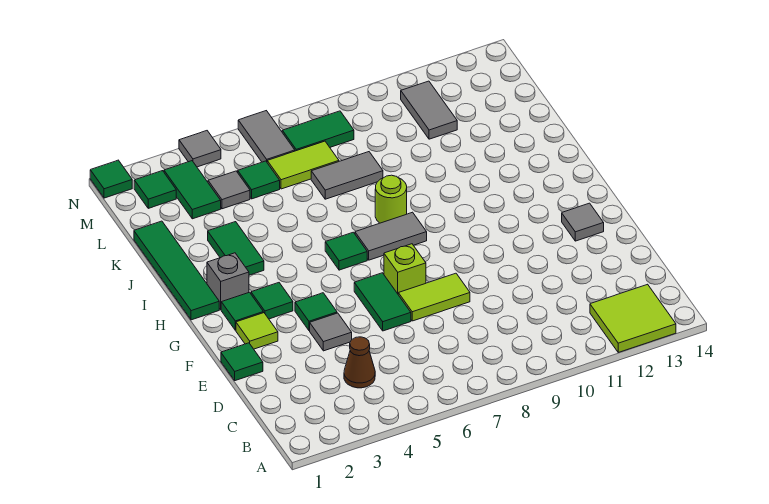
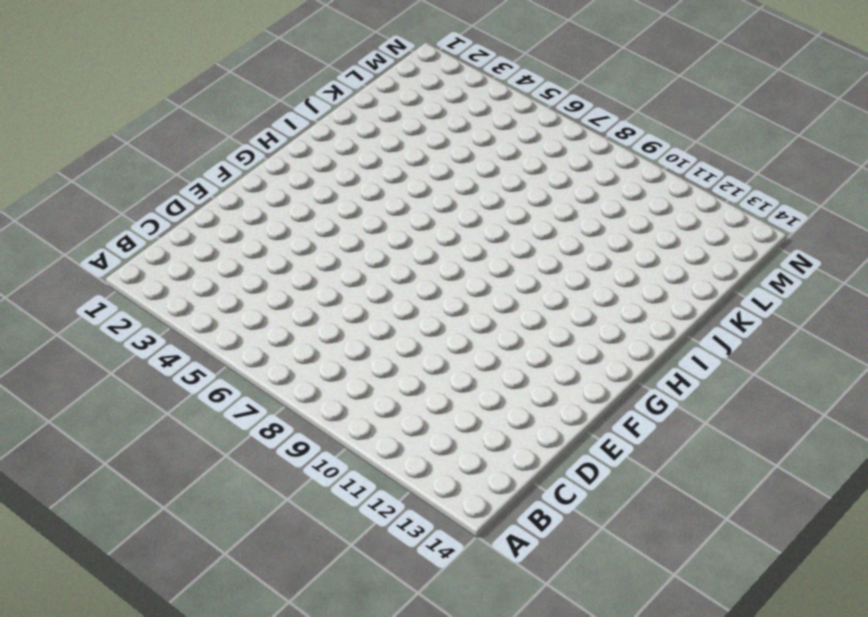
none -> lime tile A12:B13 level 1
none -> brown cone C4 level 1
none -> green tile E1 level 1

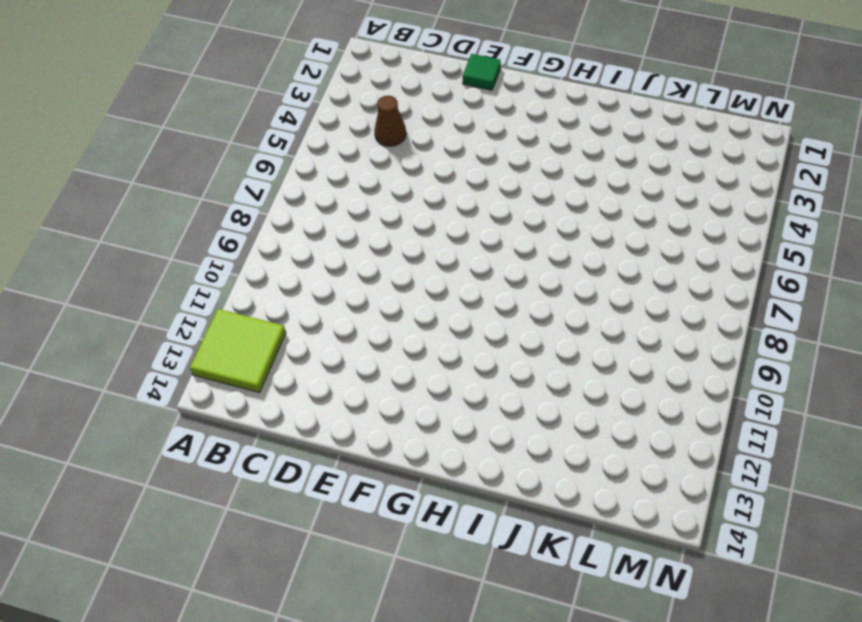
none -> grey tile E4 level 1
none -> green tile E6:F6 level 1
none -> lime tile E7:E8 level 1

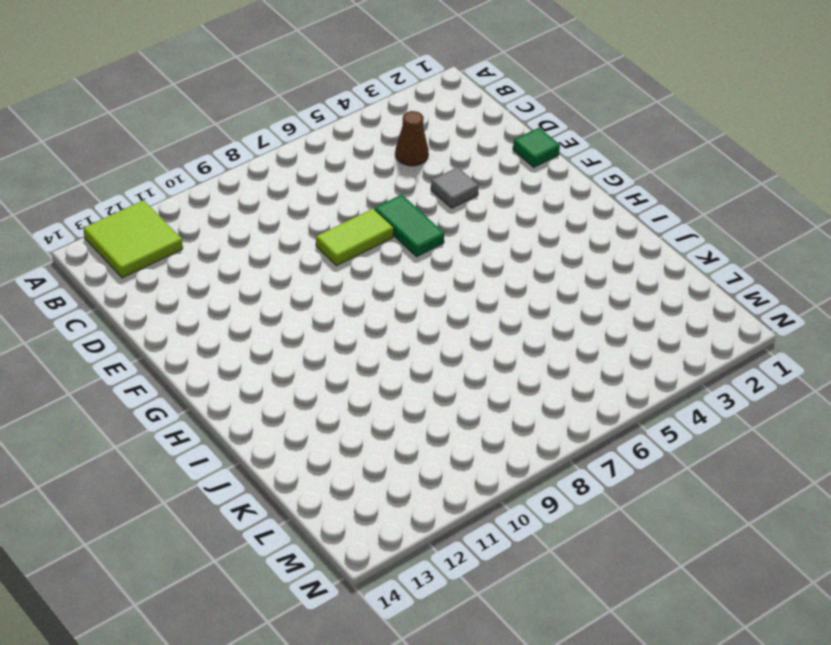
none -> lime tile F2 level 1
none -> green tile F4 level 1
none -> lime brick F7 level 1

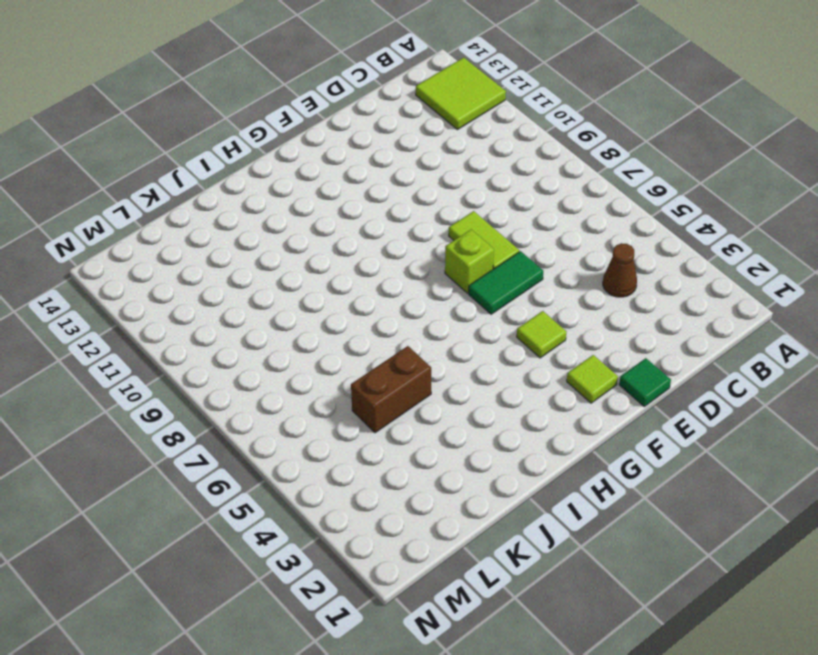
lime tile F4 level 1 -> green tile F4 level 1
brown brick J5:K5 level 1 -> none
none -> grey tile E4 level 1
none -> grey tile F13 level 1
none -> green tile G2 level 1

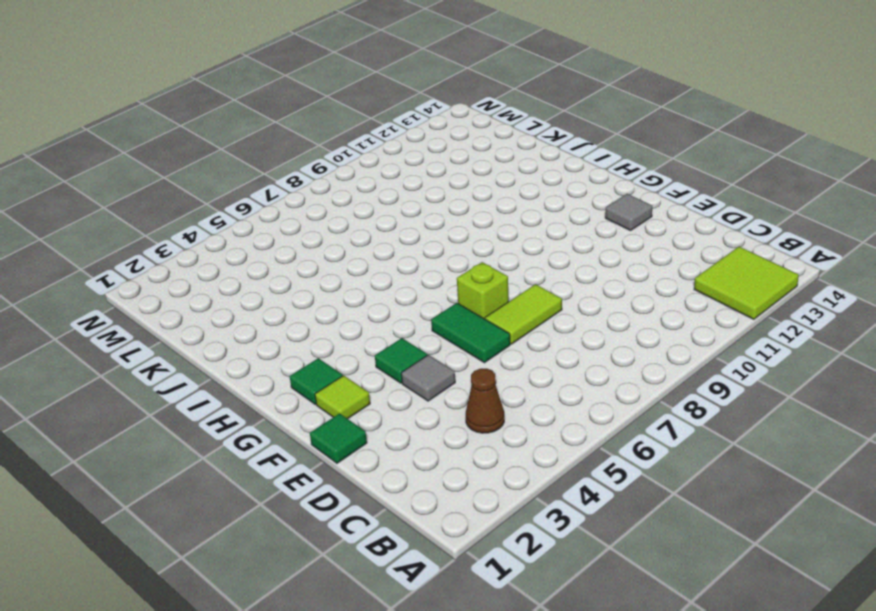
none -> green tile G3 level 1
none -> green tile H1:K1 level 1
none -> grey brick H2 level 1

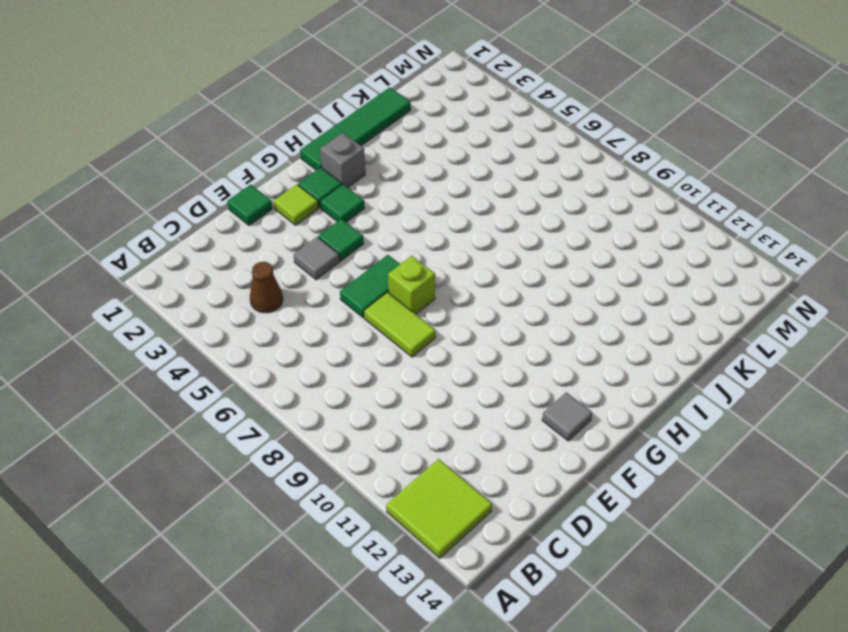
none -> green tile H6 level 1
none -> grey tile H7:H8 level 1
none -> green tile I3:J3 level 1

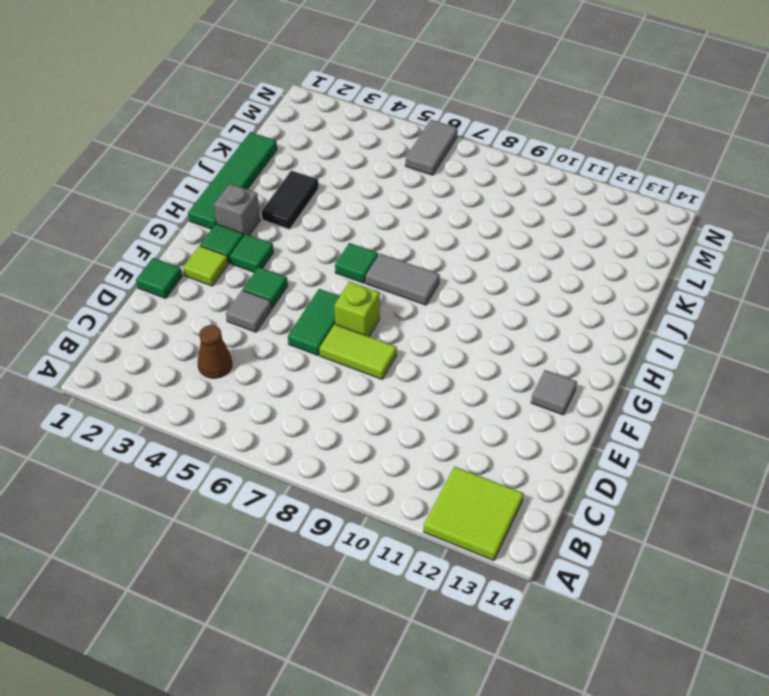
black tile I3:J3 level 1 -> green tile I3:J3 level 1
none -> lime round brick I8 level 1
none -> grey tile K7:K8 level 1
none -> green tile L3:M3 level 1

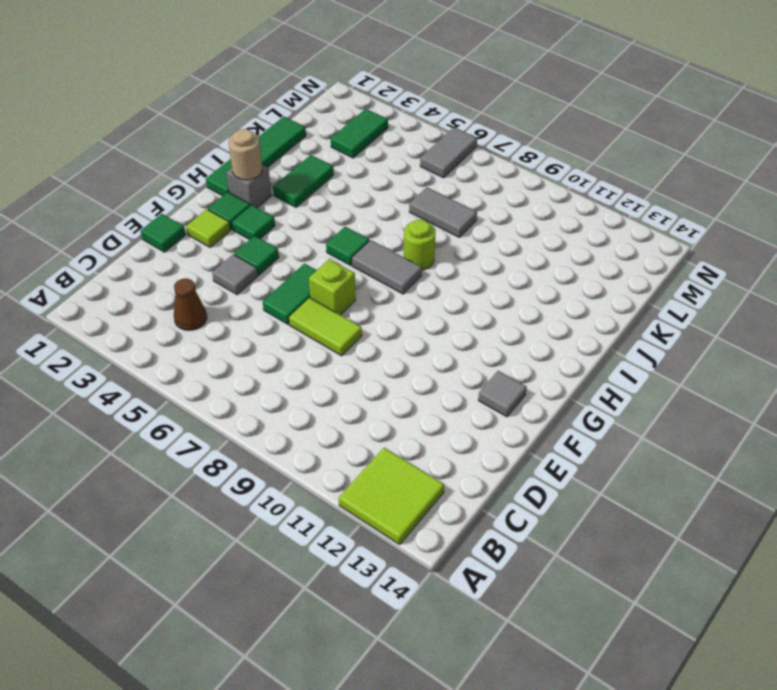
tan round brick H2 level 2 -> none
none -> grey tile L4 level 1
none -> green tile L5 level 1
none -> lime tile L6:L7 level 1

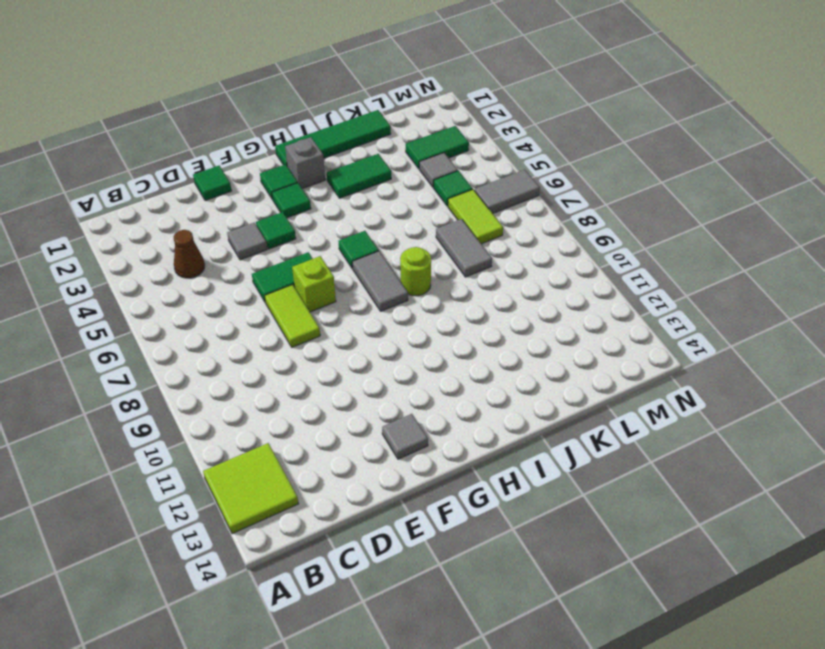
none -> lime tile F2 level 1
none -> grey tile L11:M11 level 1
none -> green tile M2 level 1

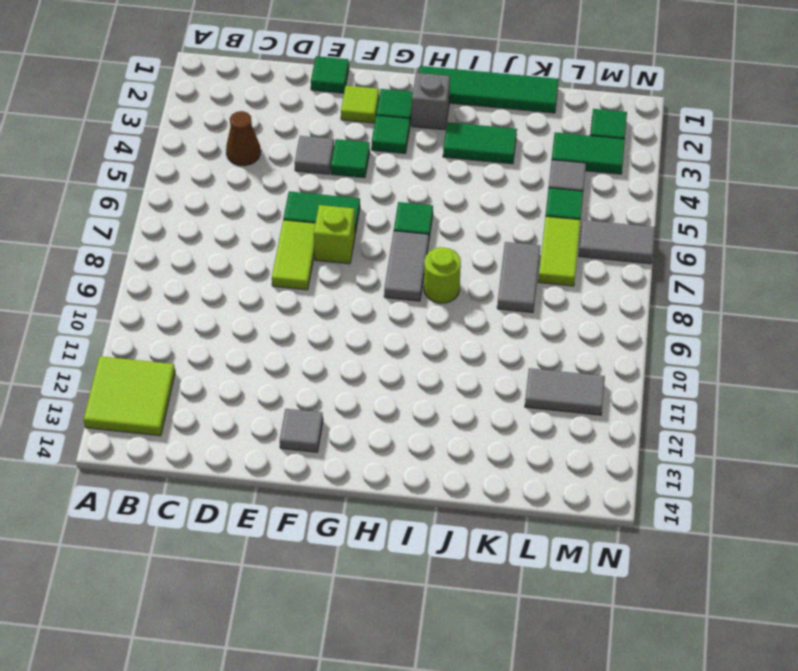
none -> green tile M7:M8 level 1
none -> green tile N1 level 1
none -> grey tile N4 level 1

